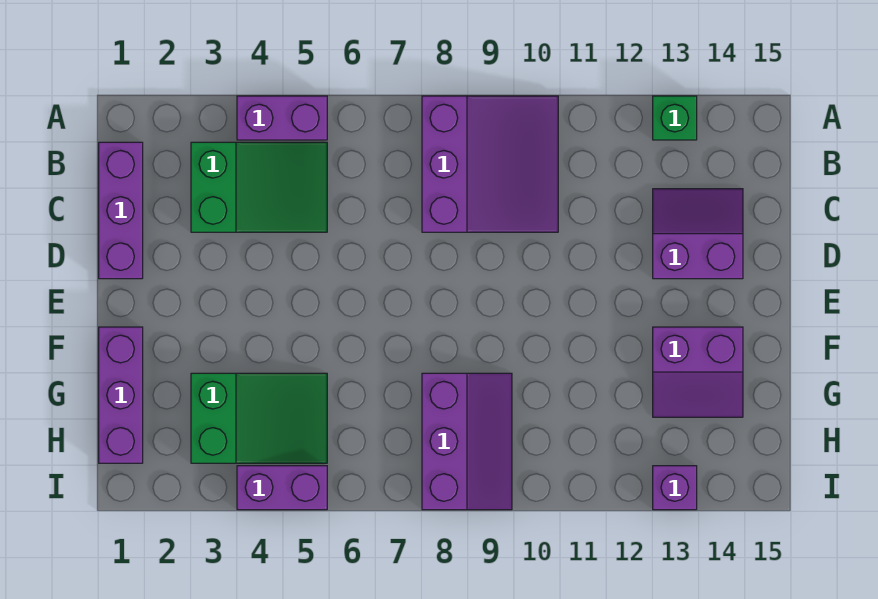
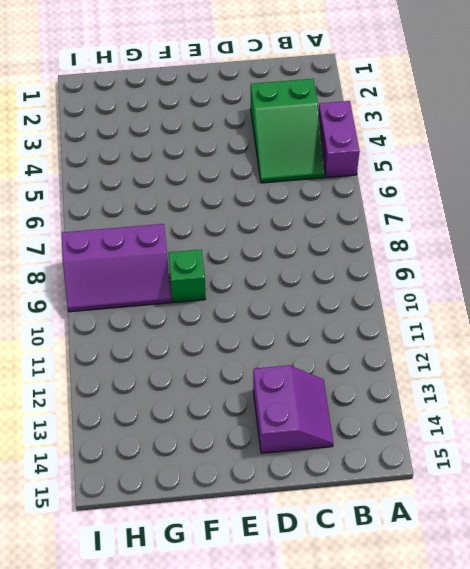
green brick F9 level 1 -> green brick A13 level 1
none -> purple slope A8:C10 level 1 top 8
none -> purple brick B1:D1 level 1
none -> purple brick F1:H1 level 1

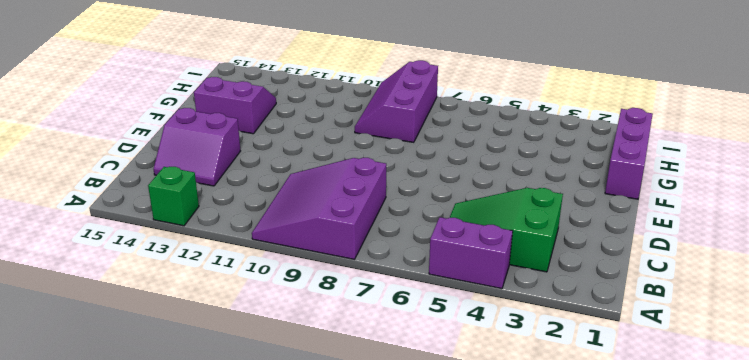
none -> purple brick B1:D1 level 1
none -> green slope G3:H5 level 1 top 3
none -> purple brick I4:I5 level 1

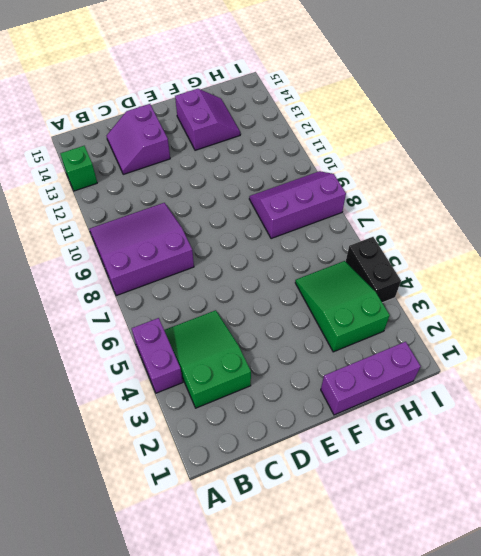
black brick I4:I5 level 1 -> purple brick I4:I5 level 1
none -> purple brick B1:D1 level 1
none -> purple brick I13 level 1

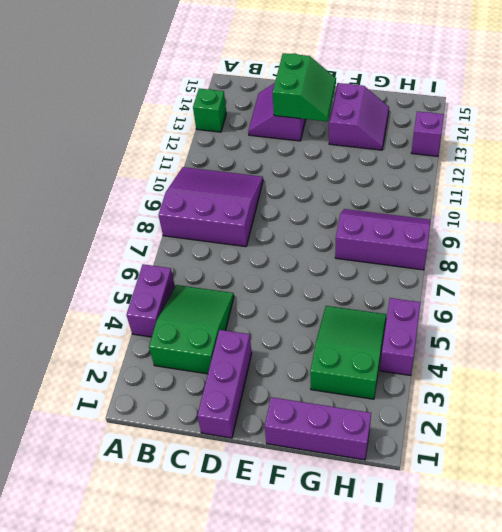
purple brick D1:D3 level 1 -> purple brick B1:D1 level 1
green slope D13:E14 level 2 top D -> none

